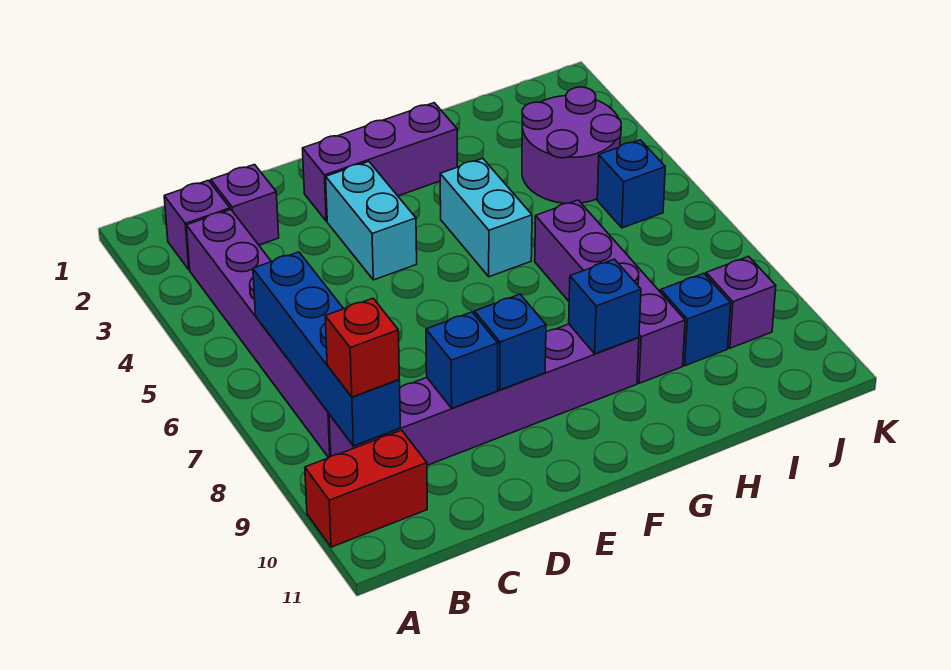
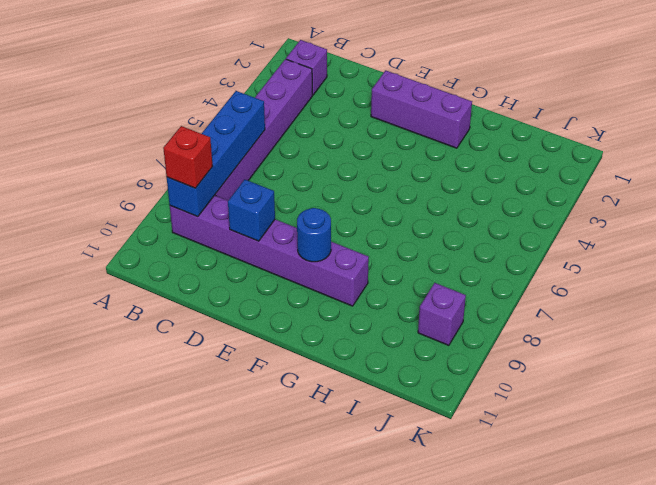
blue round brick F9 level 2 -> none
none -> red brick A10:B10 level 1
none -> purple brick C2 level 1
none -> cyan brick E3:E4 level 1

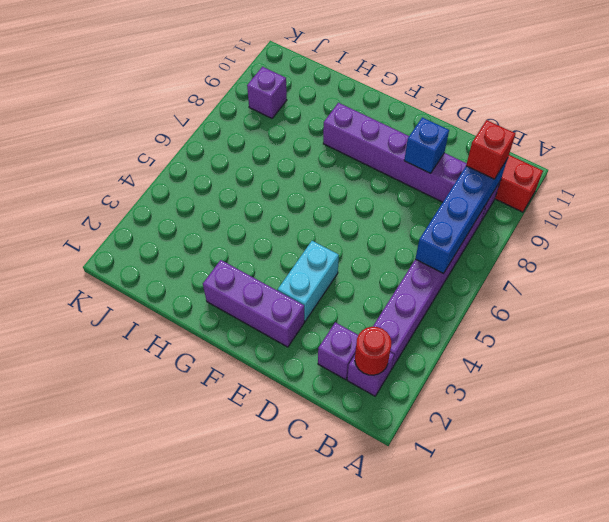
red round brick B2 level 2 -> none
none -> cyan brick G4:G5 level 1
none -> purple brick H6:H9 level 1
none -> purple round brick I3:J4 level 1

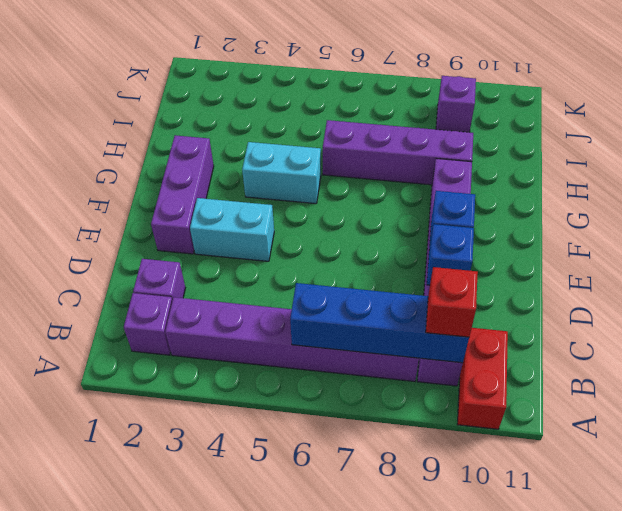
none -> purple round brick I3:J4 level 1
none -> blue brick I9 level 1
none -> blue brick J5 level 1

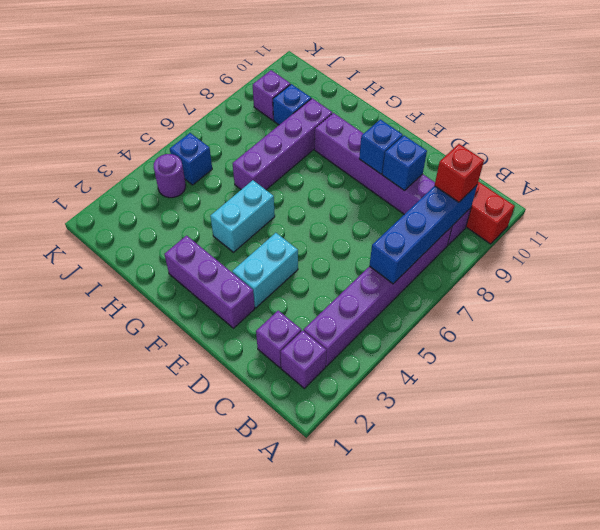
purple round brick J4 level 1 -> purple round brick I3:J4 level 1
none -> blue brick G9 level 2

